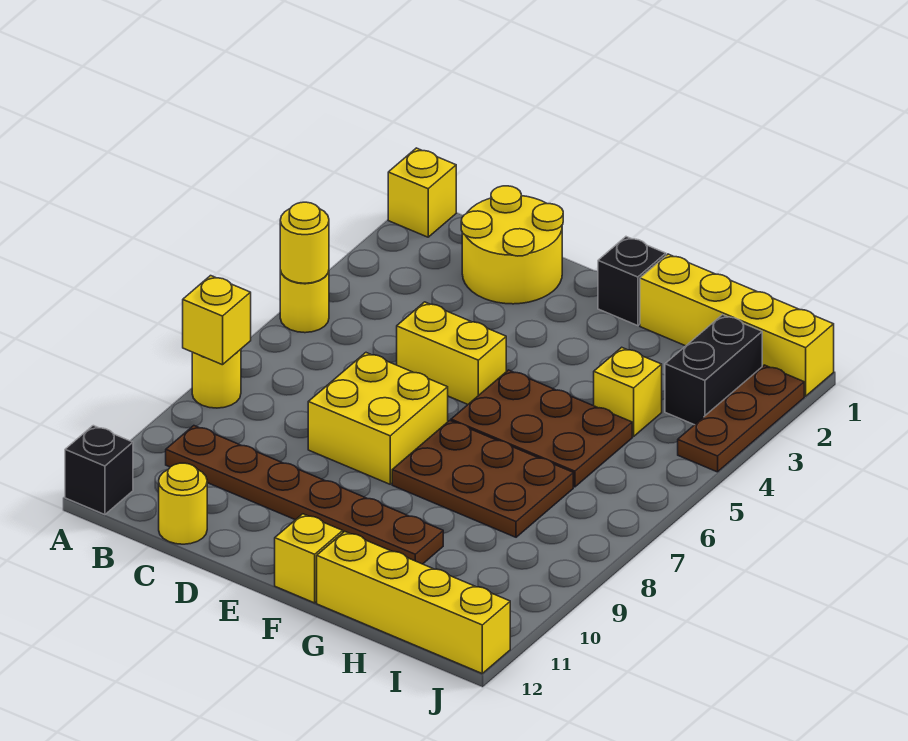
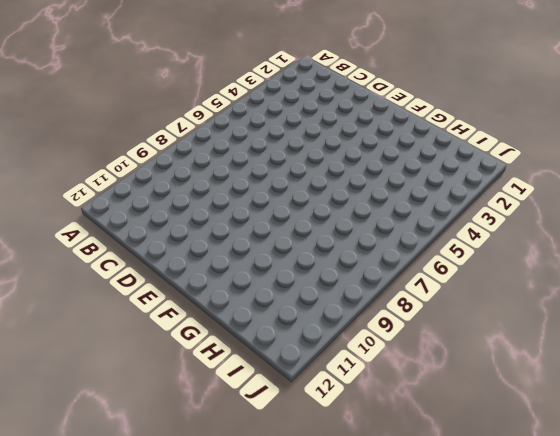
none -> yellow brick A1 level 1
none -> yellow round brick A5 level 1
none -> yellow round brick A8 level 1

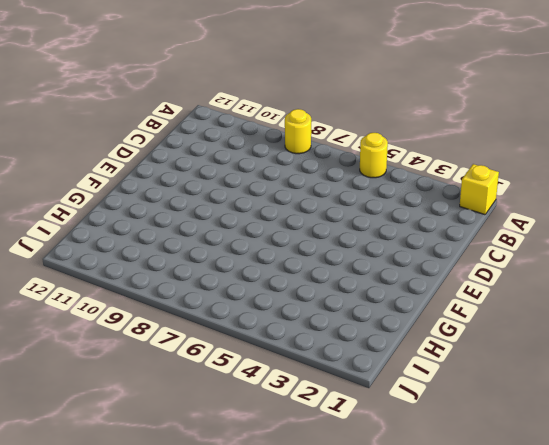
none -> black brick A12 level 1
none -> brown plate B10:G10 level 1
none -> yellow round brick C1:D2 level 1

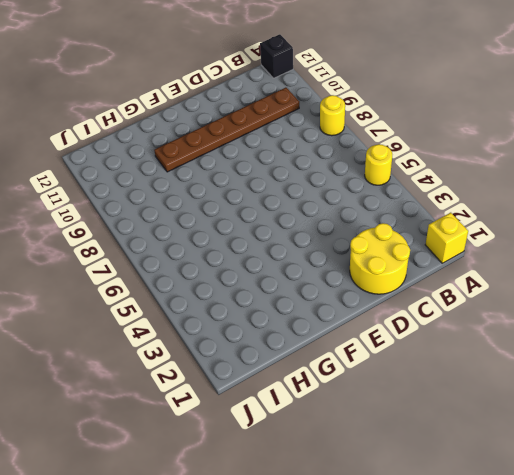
none -> yellow round brick C12 level 1
none -> yellow brick D5:E5 level 1
none -> yellow brick D7:E8 level 1

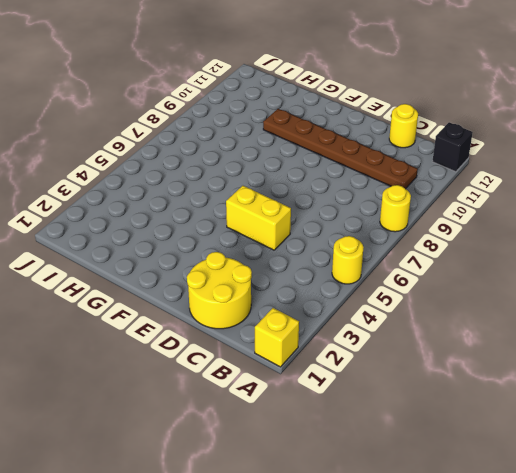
none -> yellow brick D7:E8 level 1
none -> black brick F1 level 1
none -> brown plate F5:H6 level 1

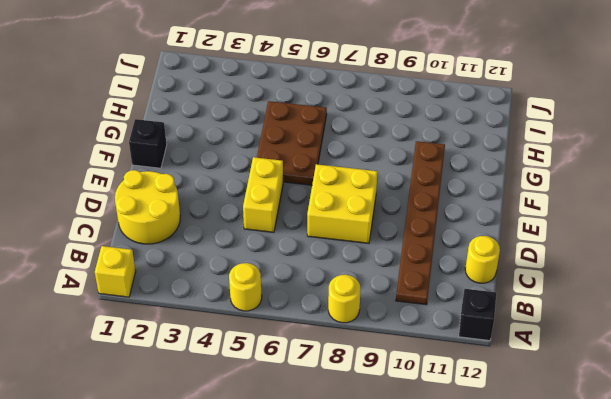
none -> brown plate F7:H8 level 1
none -> yellow brick F12 level 1
none -> yellow brick G1:J1 level 1

